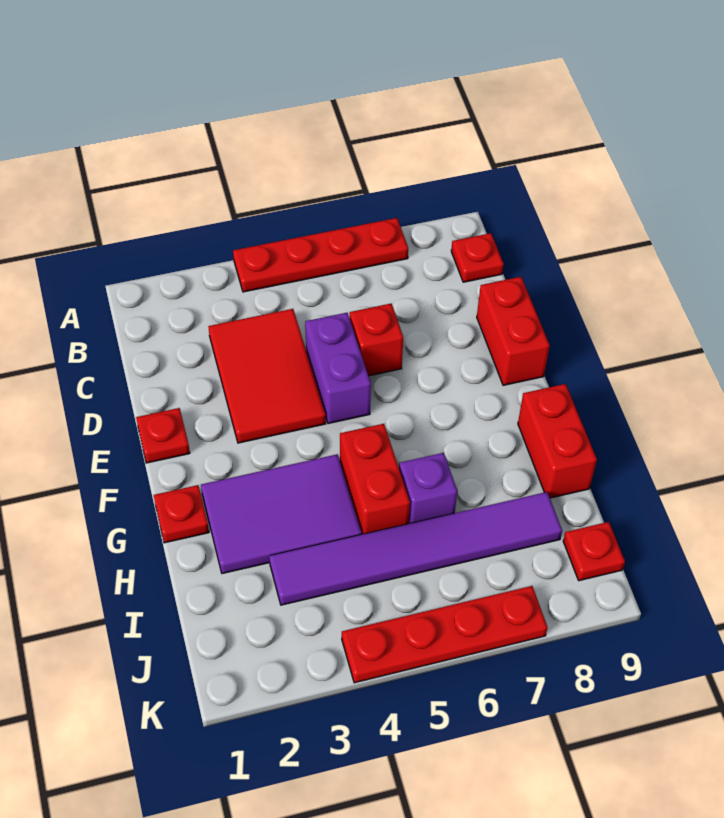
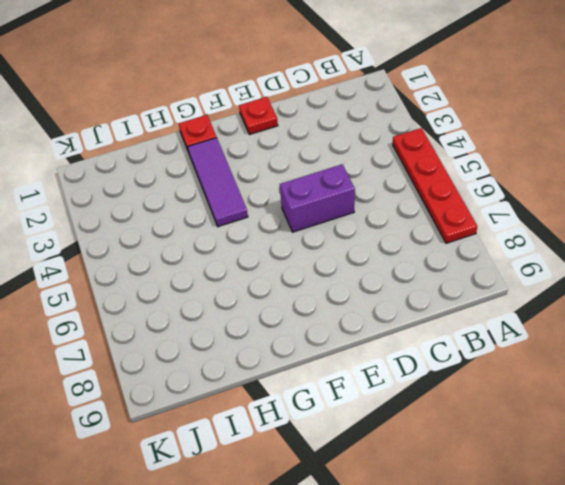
purple tile G2:G4 level 1 -> purple tile G2:H4 level 1
none -> red plate B9 level 1
none -> red tile C3:E4 level 1
none -> red brick D6 level 1

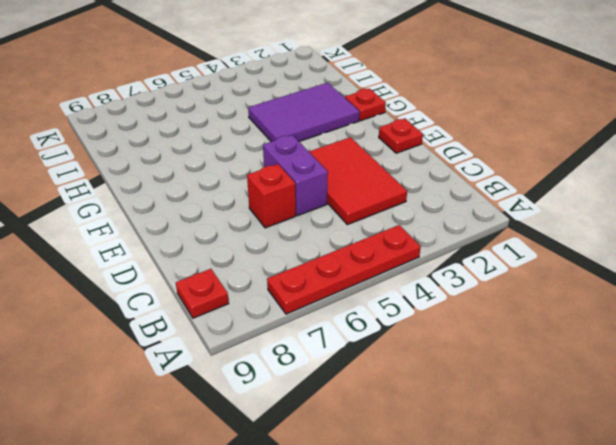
none -> red brick D9:E9 level 1
none -> red brick G5:H5 level 1
none -> red brick G9:H9 level 1

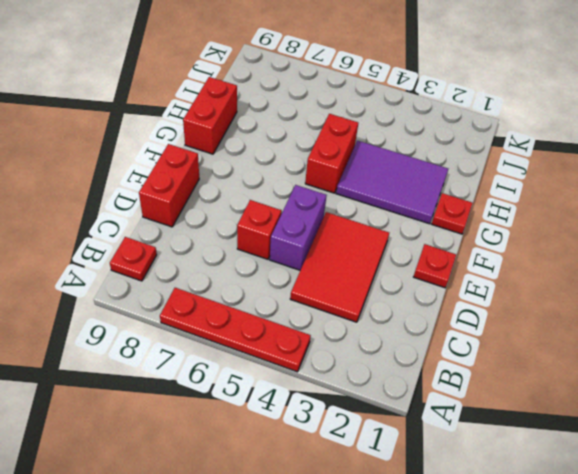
none -> purple brick H6 level 1
none -> purple tile I3:I8 level 1
none -> red plate J9 level 1

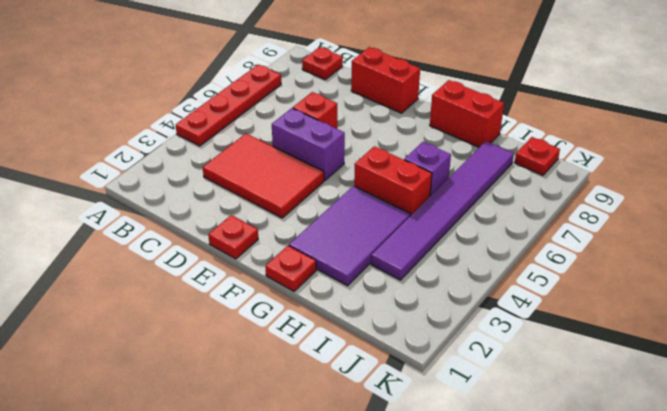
none -> red plate K4:K7 level 1

